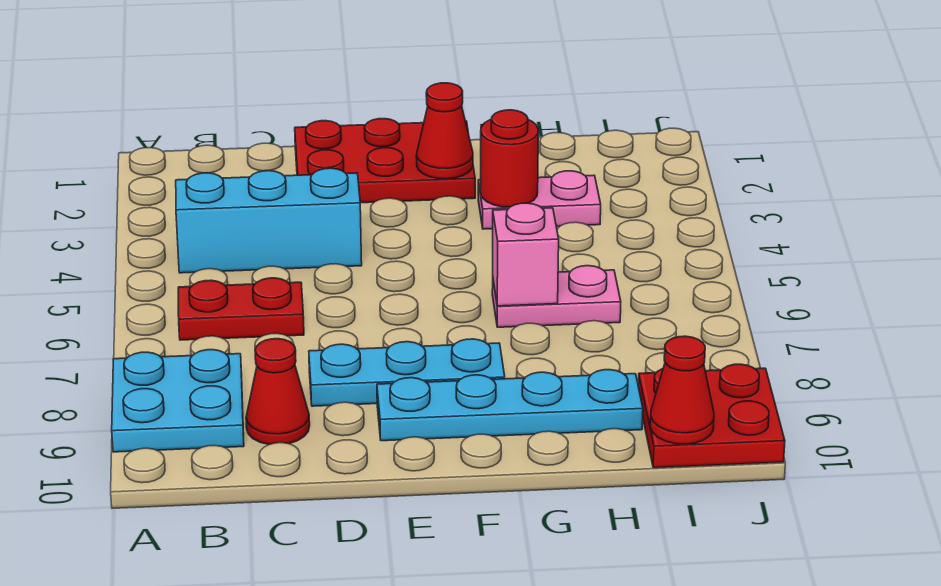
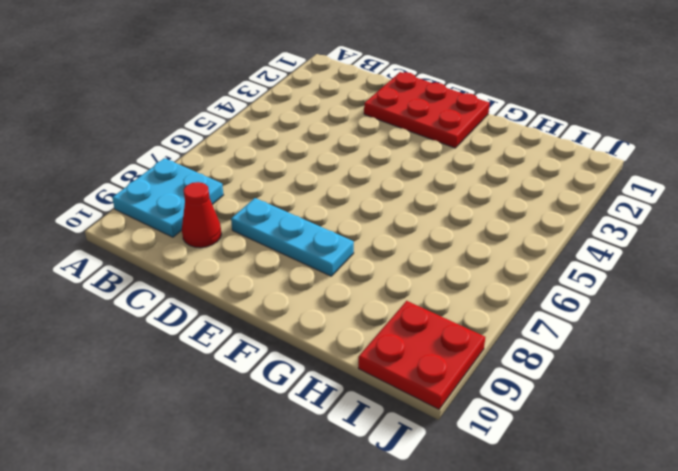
none -> cyan brick B4:D4 level 1
none -> red plate B6:C6 level 1
none -> cyan plate E9:H9 level 1

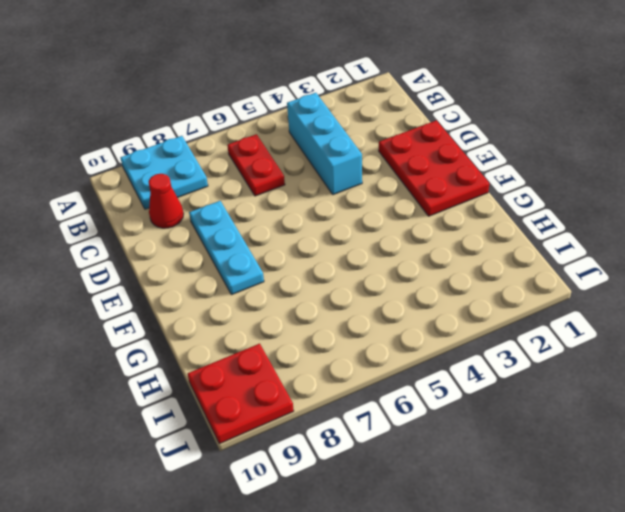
none -> cyan plate E9:H9 level 1
none -> pink plate G3:H3 level 1
none -> pink plate G6:H6 level 1

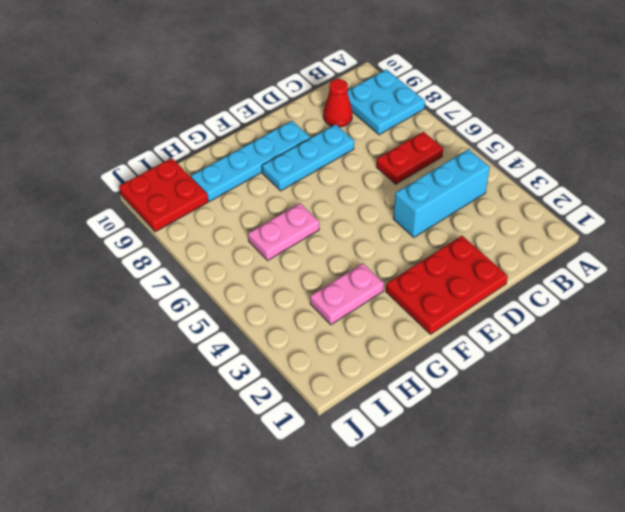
none -> red cone F2 level 2
none -> red round brick G3 level 2
none -> pink brick G6 level 2

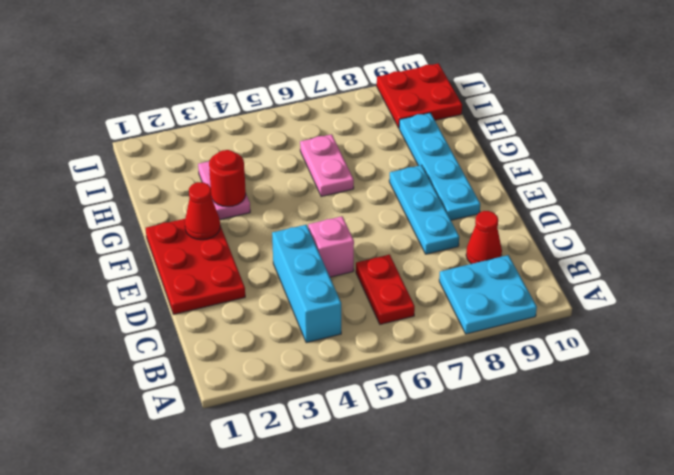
pink brick D5 level 1 -> pink brick G6 level 2
none -> red cone I10 level 2

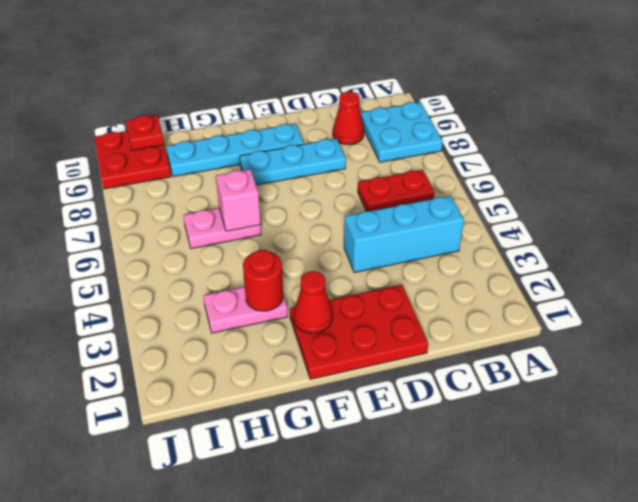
red plate I10 level 2 -> red cone I10 level 2

